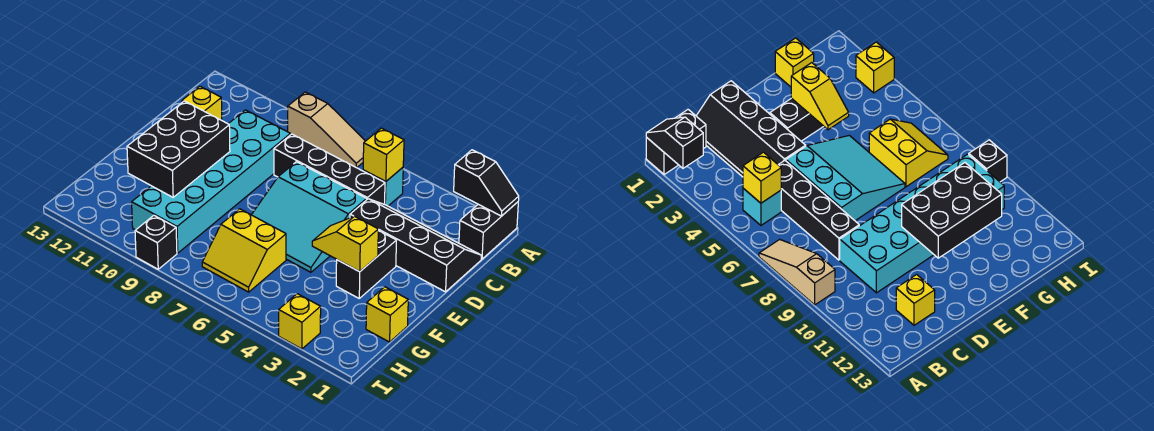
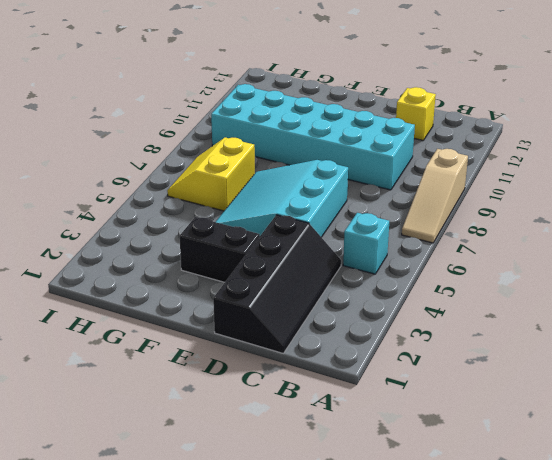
none -> black brick A1:B1 level 1
none -> black brick C5:C8 level 1
none -> yellow brick G1 level 1

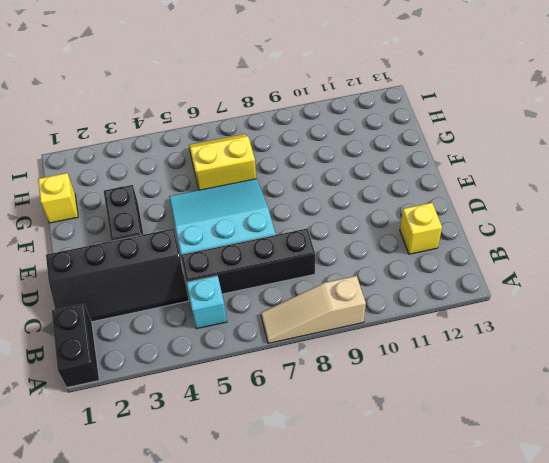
none -> cyan brick C9:H10 level 1
none -> yellow brick I3 level 1
none -> black brick I9 level 1

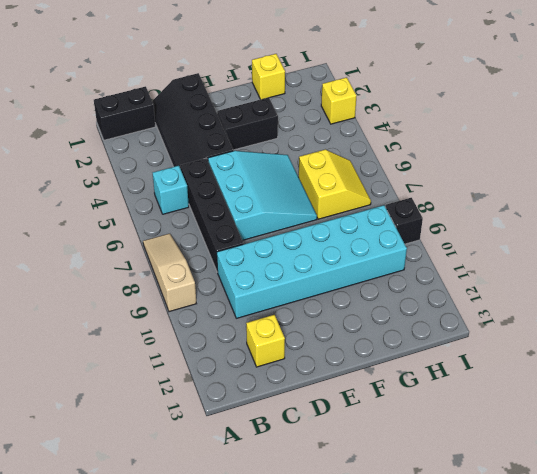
none -> black slope A1:A2 level 2 top 2
none -> yellow brick B5 level 2
none -> black brick E10:G11 level 2

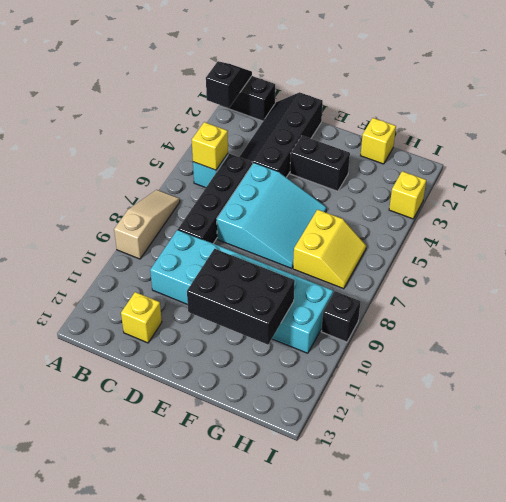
none -> yellow slope F3:F4 level 2 top 3

